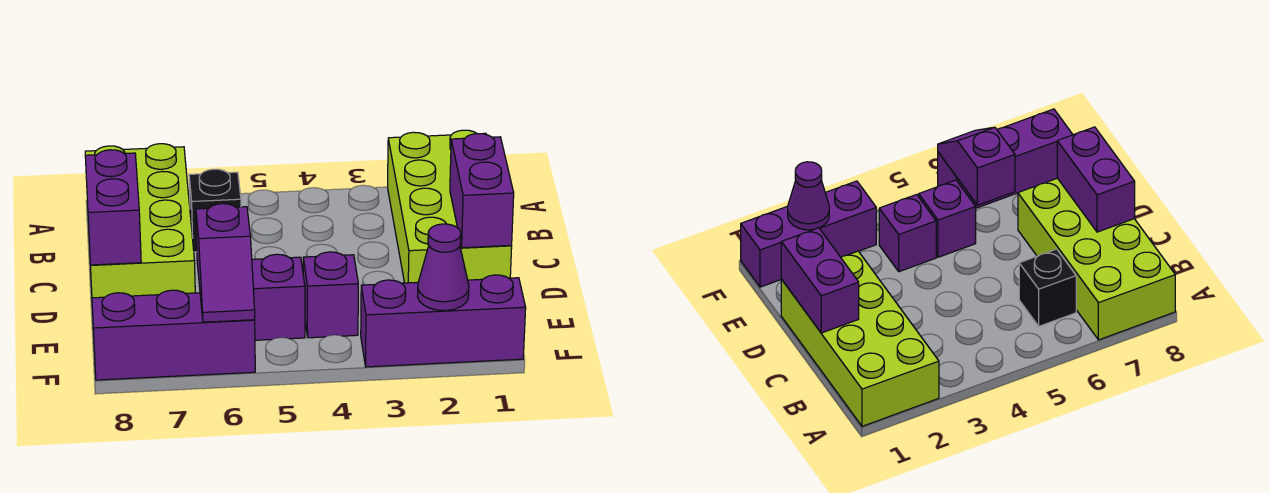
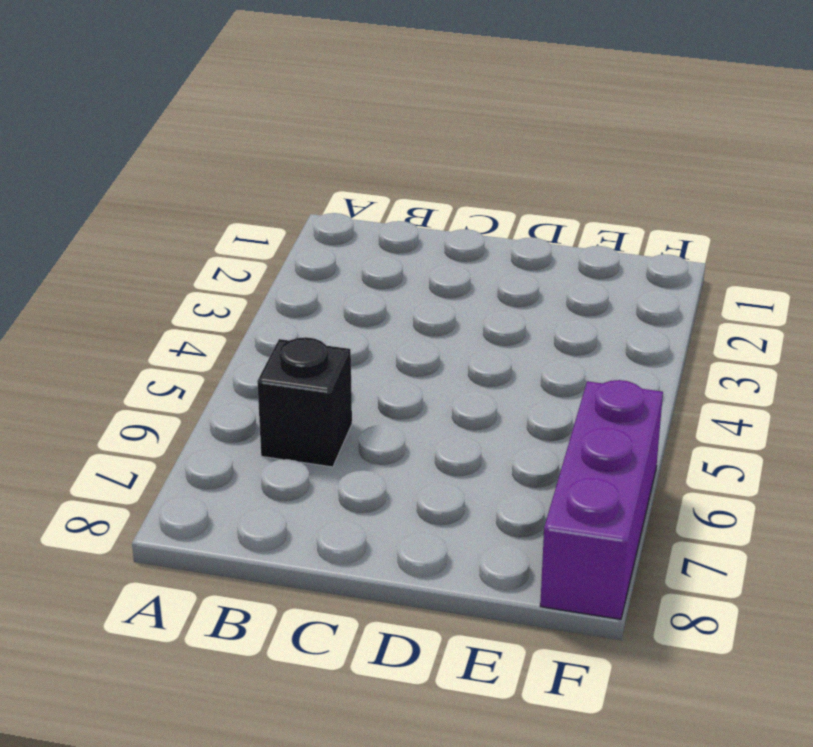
none -> lime brick A1:D2 level 1
none -> lime brick A7:D8 level 1

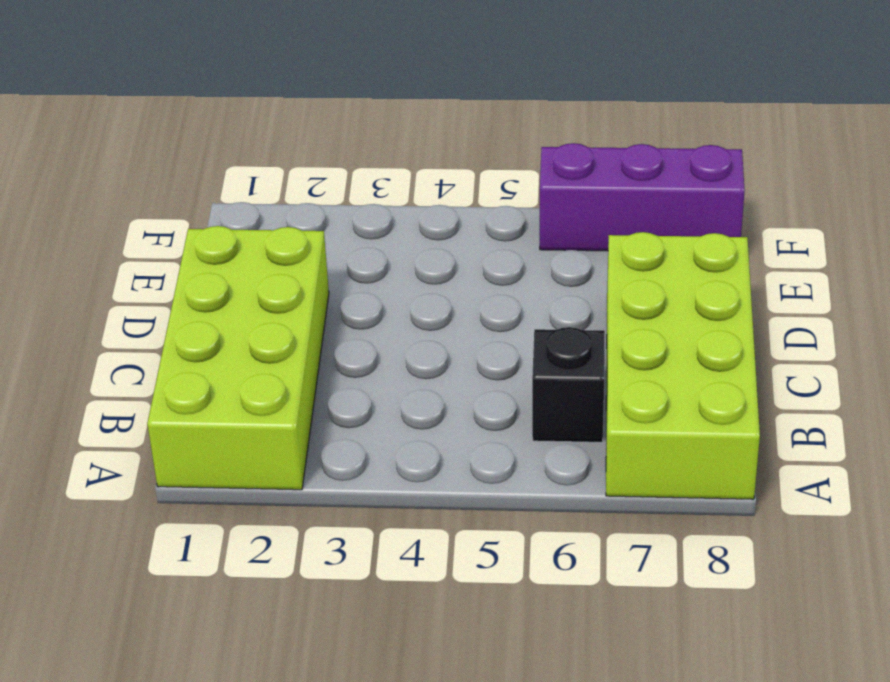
none -> purple brick E4 level 1
none -> purple brick E5 level 1

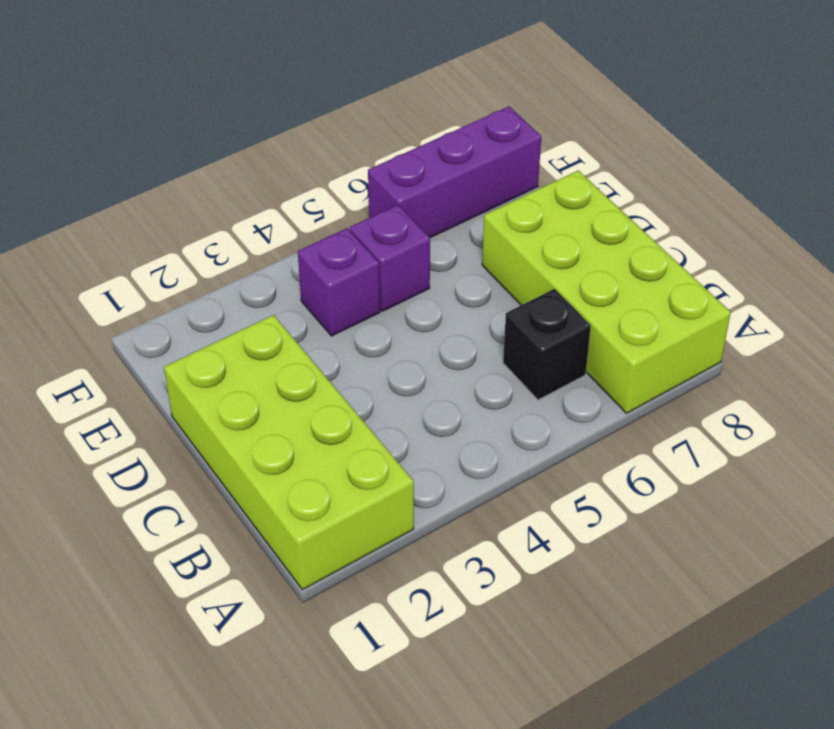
none -> purple brick F1:F3 level 1
none -> purple brick C1:D1 level 2

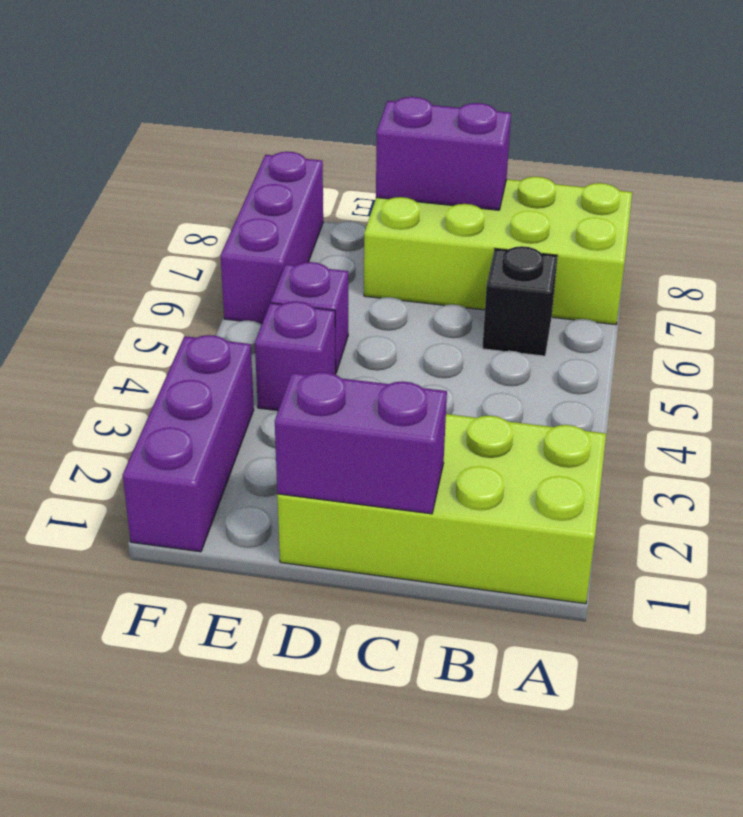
none -> purple slope E6:F6 level 2 top E
none -> purple cone F2 level 2

